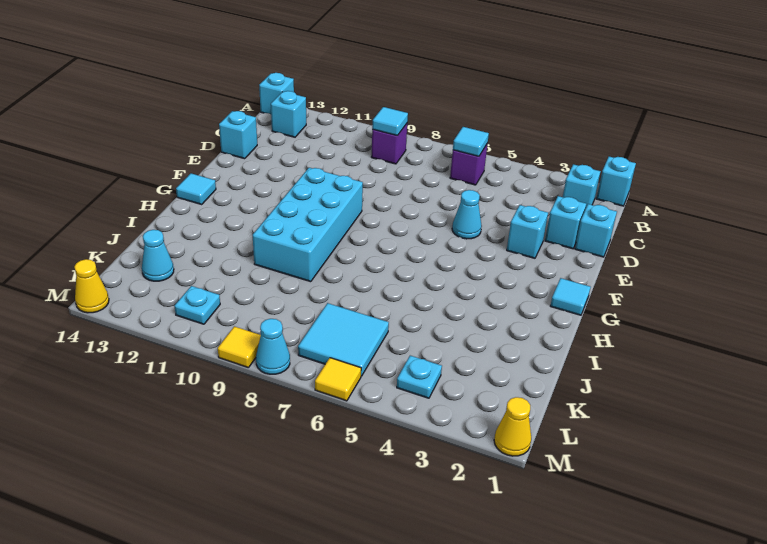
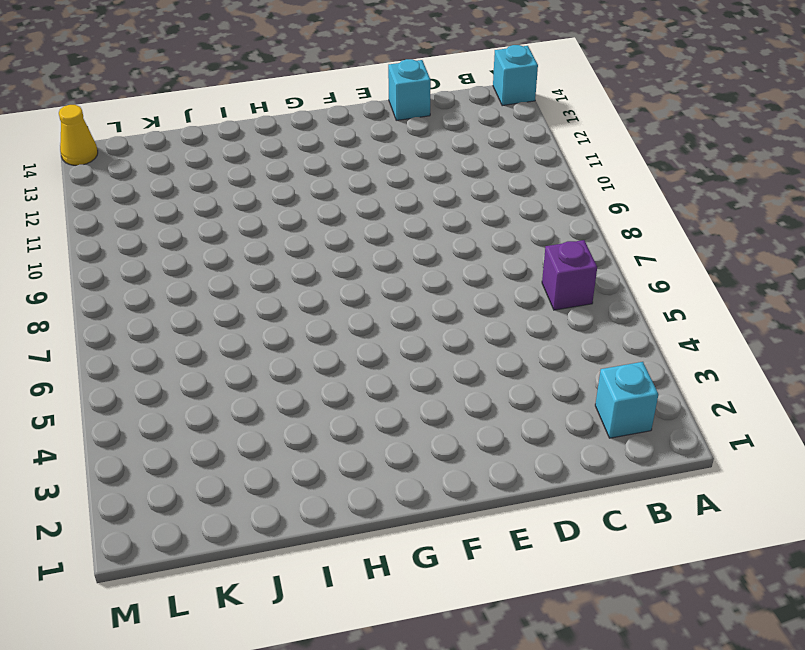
none -> cyan brick A1 level 1
none -> purple brick B9 level 1
none -> cyan brick B13 level 1

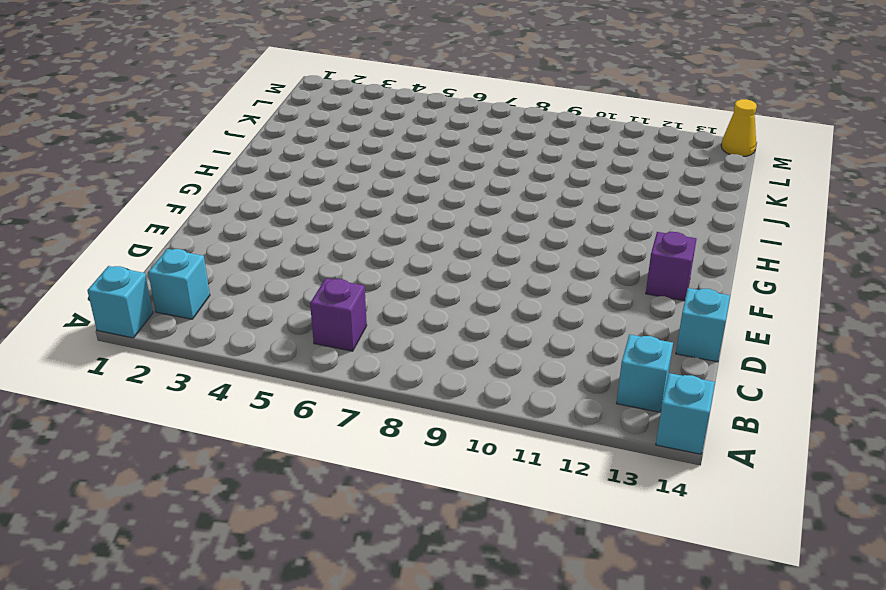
purple brick F13 level 1 -> purple brick B9 level 1
none -> cyan brick D1 level 1
none -> cyan brick D2 level 1
none -> cyan brick E3 level 1

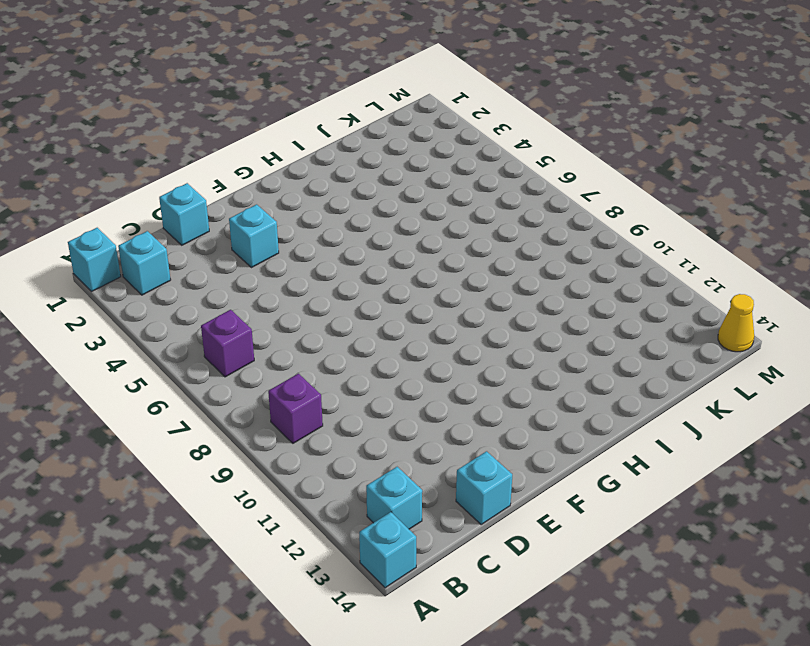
none -> cyan brick D2 level 1
none -> cyan cone E5 level 1
none -> cyan brick F9:I10 level 1

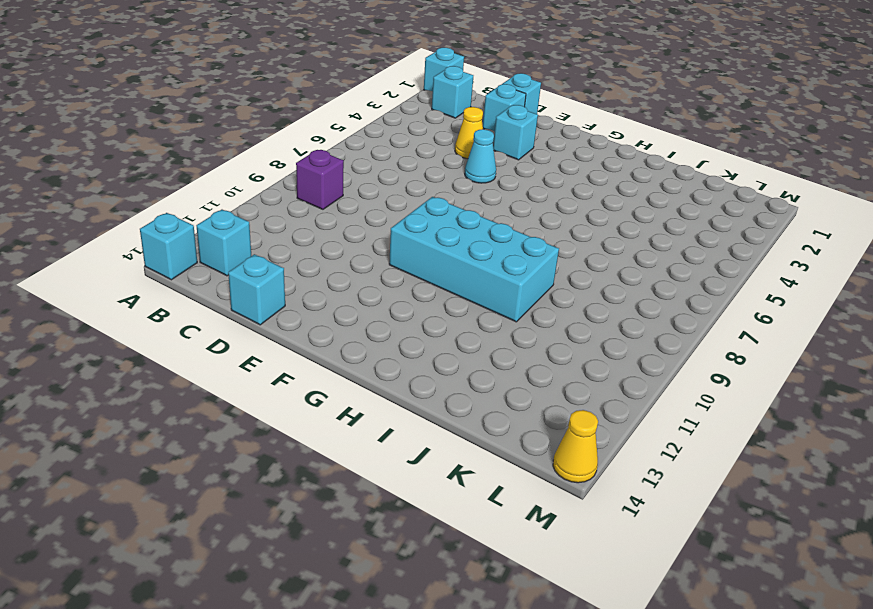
yellow cone D4 level 1 -> yellow cone M1 level 1
none -> purple brick B6 level 1
none -> cyan tile G1 level 1
none -> cyan tile G14 level 1

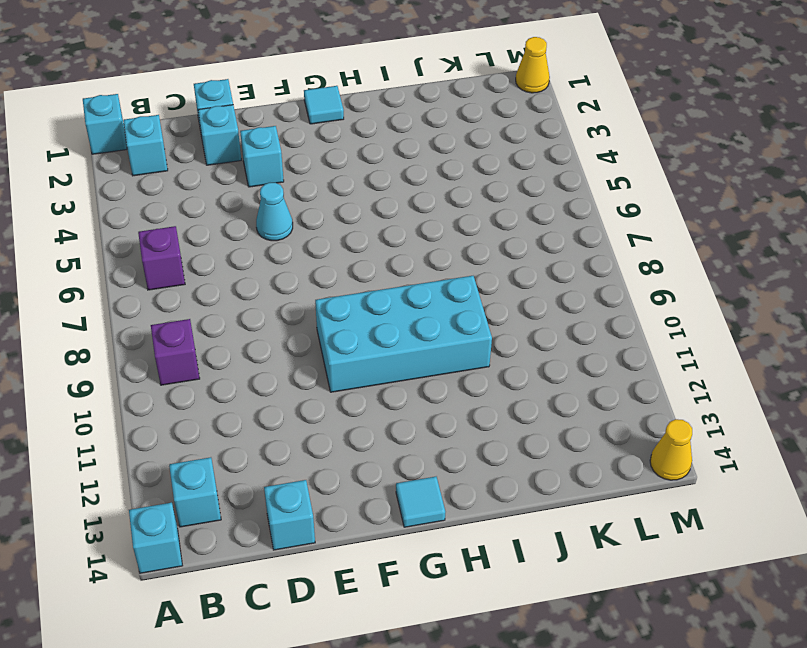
none -> cyan tile K6:L7 level 1
none -> cyan cone K13 level 1
none -> cyan plate L4 level 1

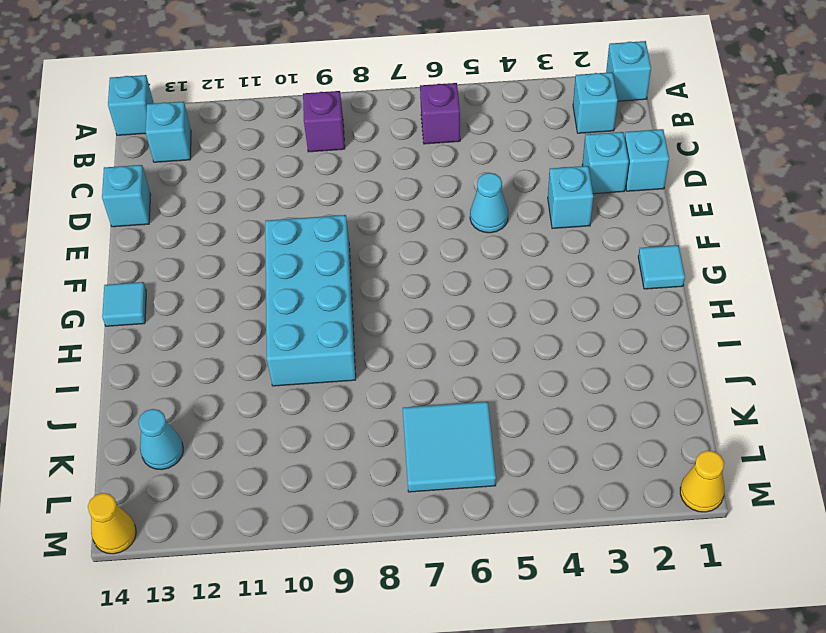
none -> cyan plate L4 level 1
none -> cyan plate L11 level 1
none -> yellow tile M6 level 1

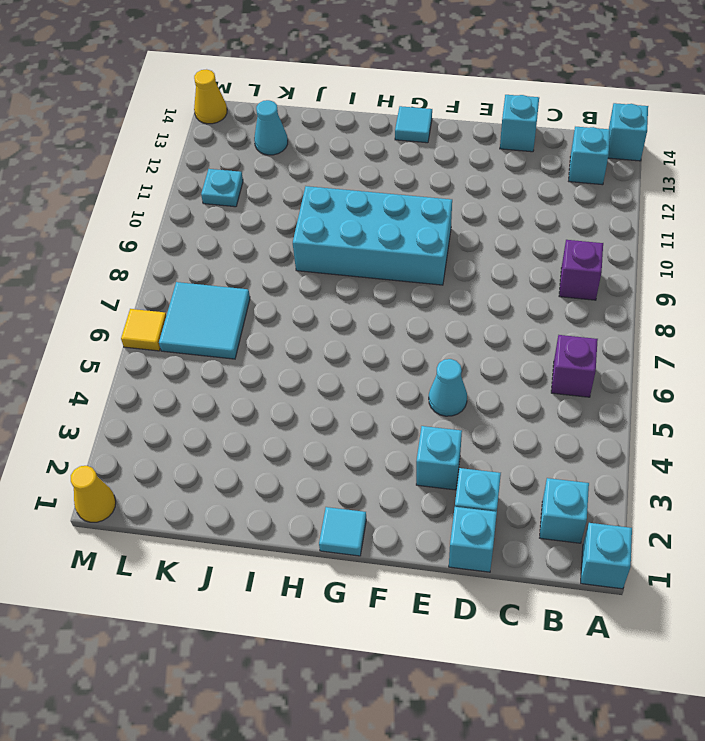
none -> cyan plate L4 level 1
none -> cyan cone M8 level 1
none -> yellow tile M9 level 1

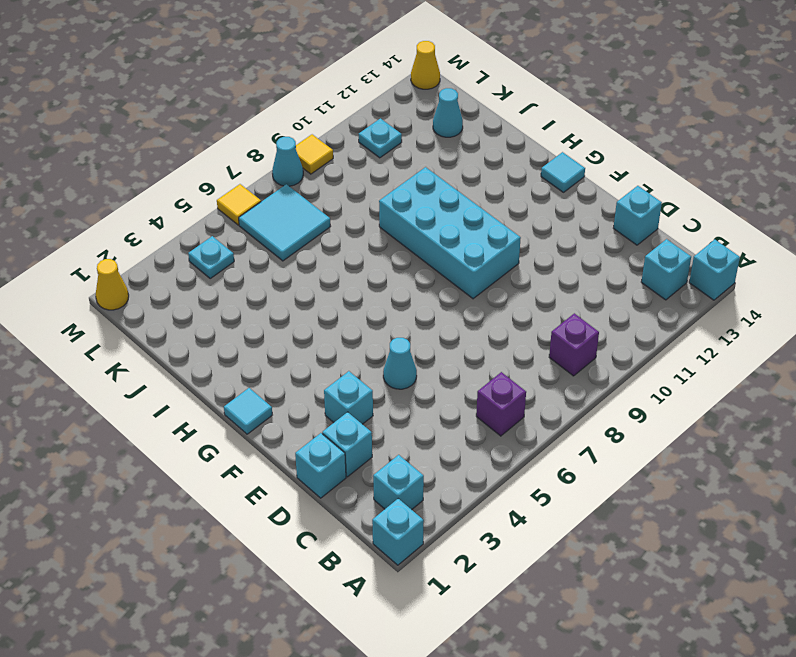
none -> cyan tile B6 level 2
none -> cyan tile B9 level 2

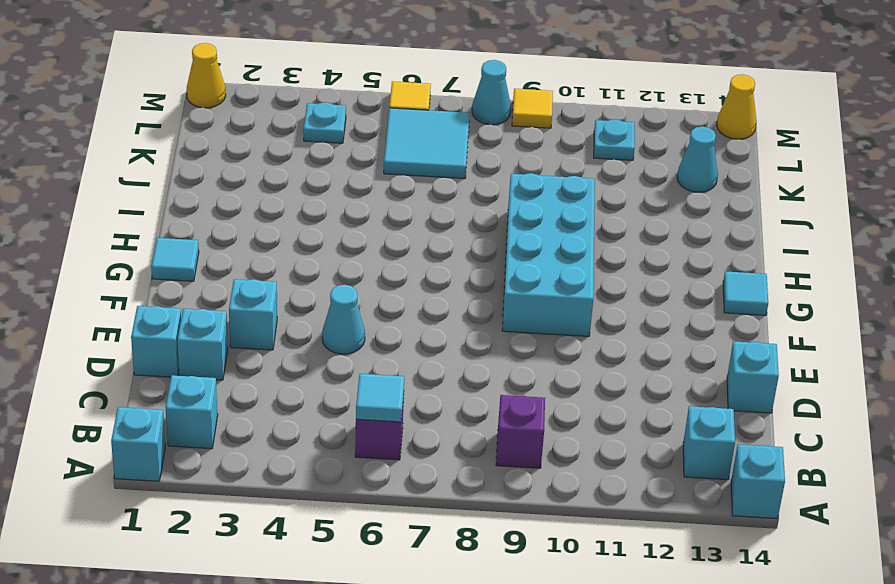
none -> cyan tile B9 level 2

